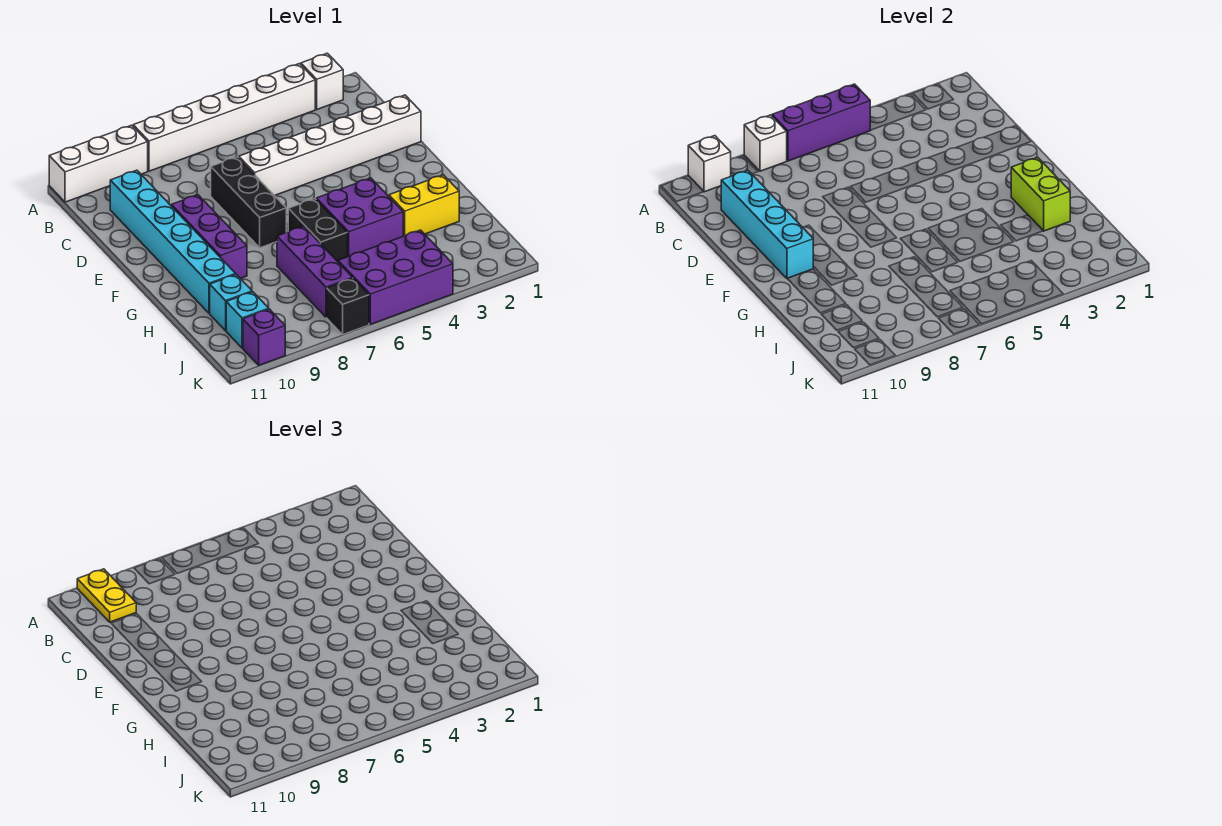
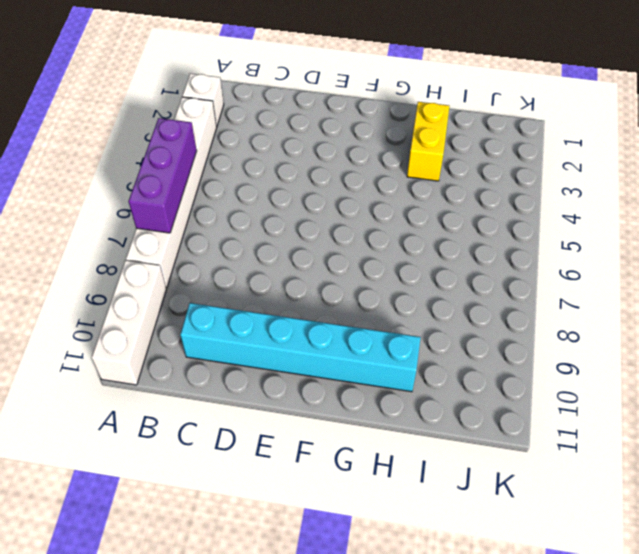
none -> white brick D1:D6 level 1
none -> black brick D7:F7 level 1
none -> purple brick E9:G9 level 1

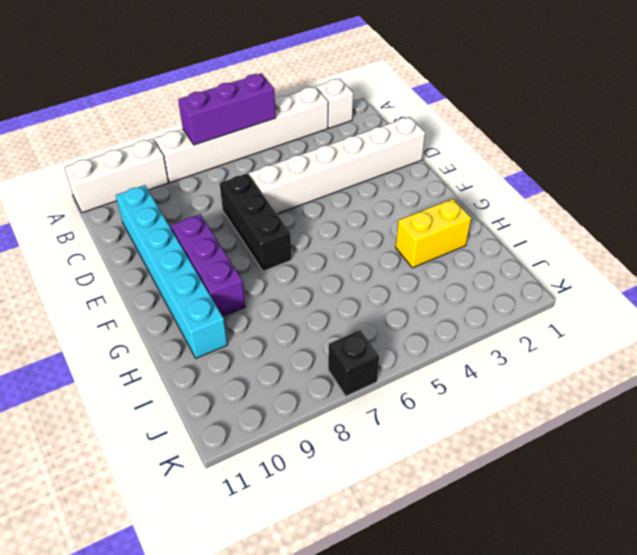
none -> purple brick G4:H5 level 1
none -> black brick G6:H6 level 1
none -> purple brick H7:J7 level 1

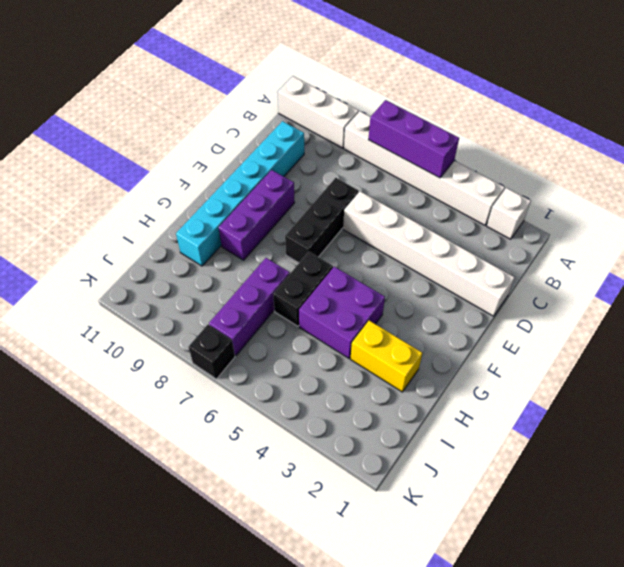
none -> cyan brick I10 level 1
none -> purple brick J4:K6 level 1
none -> cyan brick J10 level 1

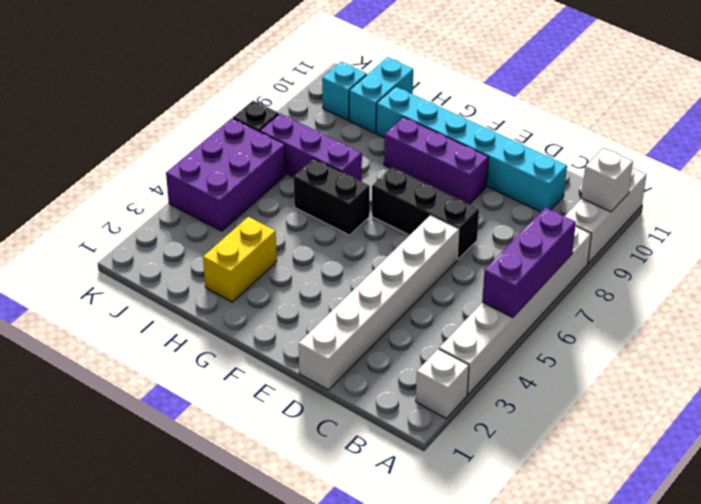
cyan brick I10:I11 level 1 -> cyan brick I10 level 1
none -> purple brick G4:H5 level 1
none -> purple brick K10 level 1
none -> white brick A8 level 2

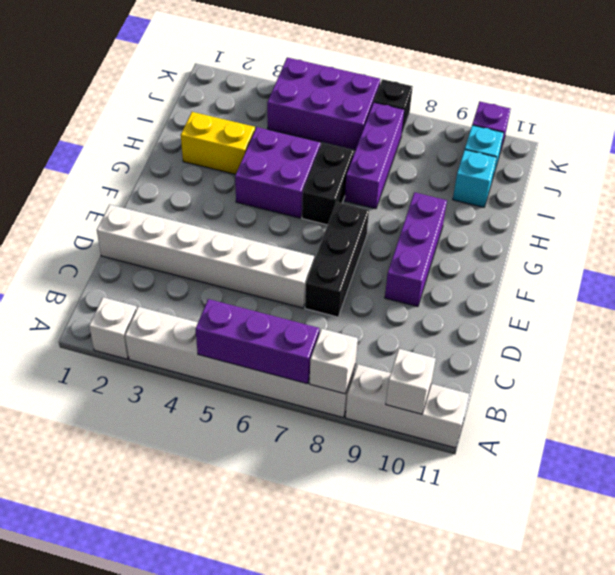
none -> cyan brick C10:H10 level 1
none -> cyan brick C10:F10 level 2
none -> lime brick G2:H2 level 2

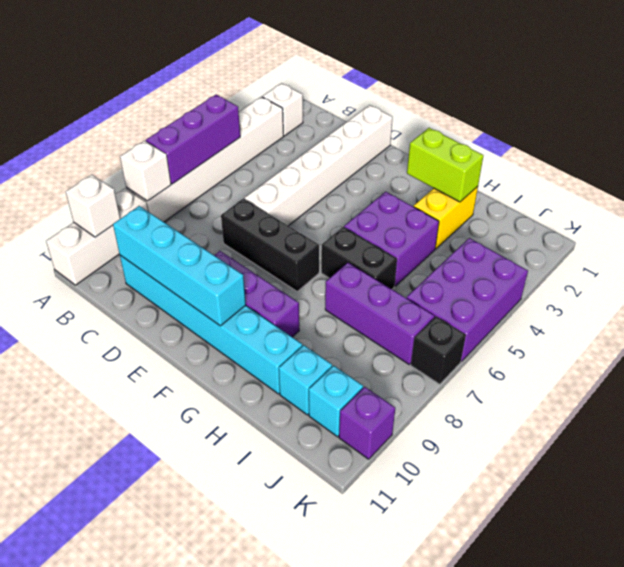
none -> yellow plate A10:B10 level 3

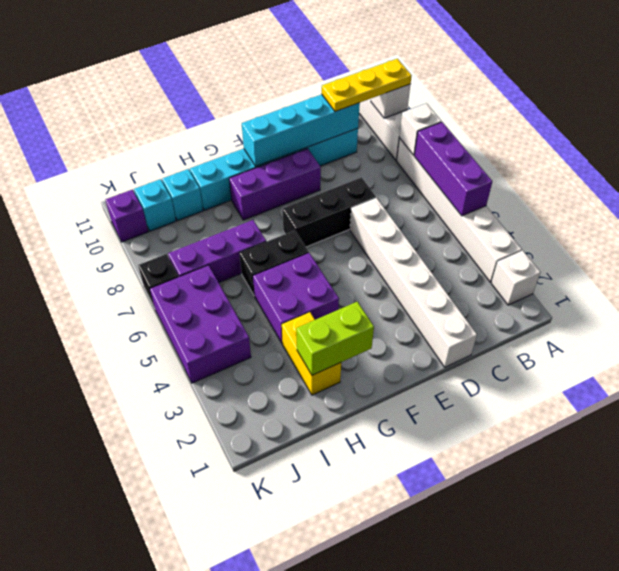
yellow plate A10:C10 level 3 -> yellow plate A10:B10 level 3

